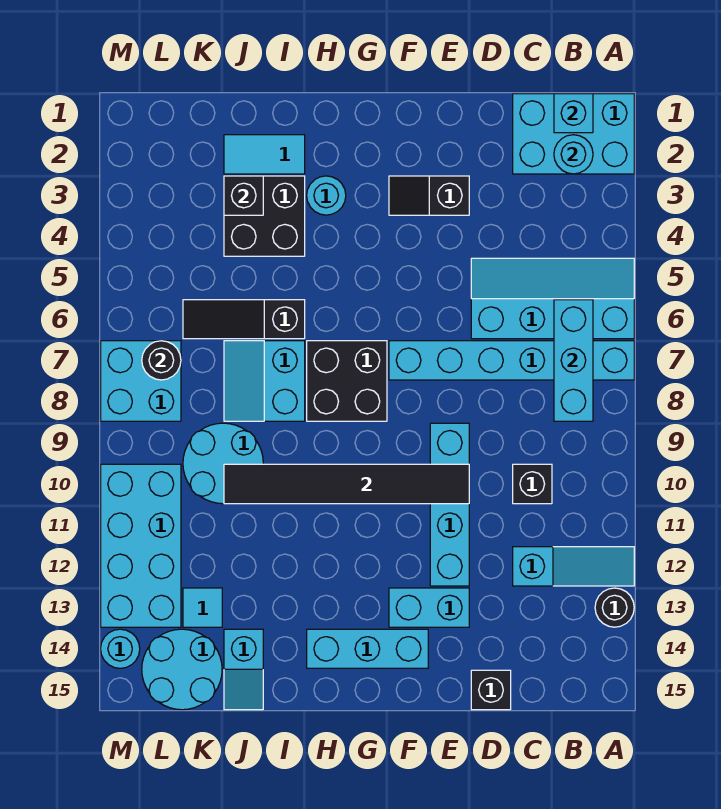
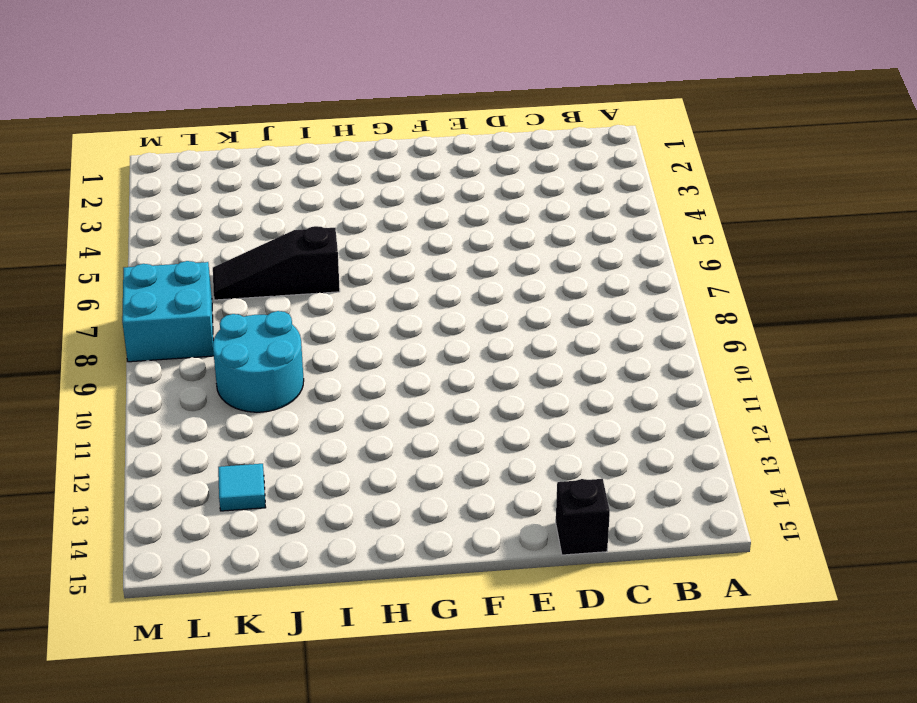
none -> cyan brick A1:C2 level 1
none -> cyan slope A5:D6 level 1 top 6
none -> cyan brick A7:F7 level 1
none -> cyan slope A12:C12 level 1 top C

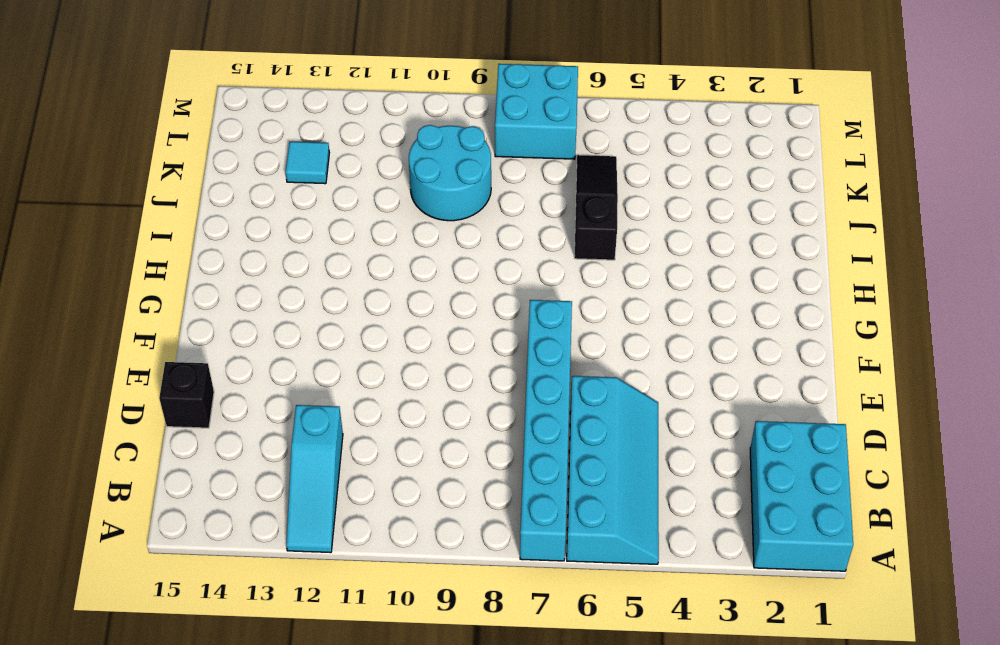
none -> black round brick A13 level 1
none -> black brick C10 level 1
none -> black slope E3:F3 level 1 top E
none -> cyan brick E9:E12 level 1

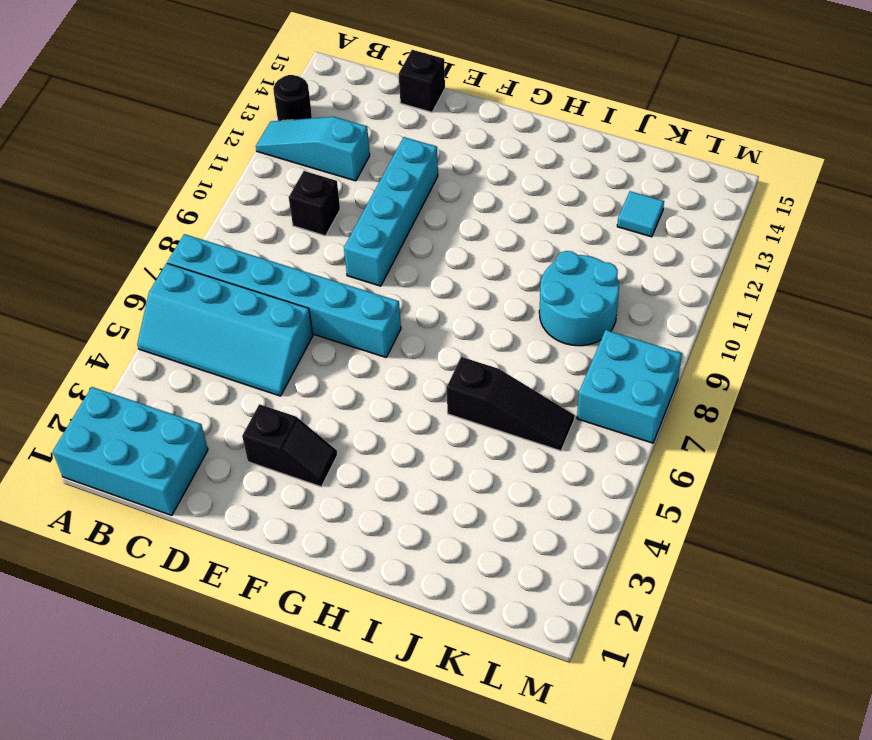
none -> cyan brick E13:F13 level 1
none -> cyan brick F14:H14 level 1
none -> black brick G7:H8 level 1
none -> cyan round brick H3 level 1

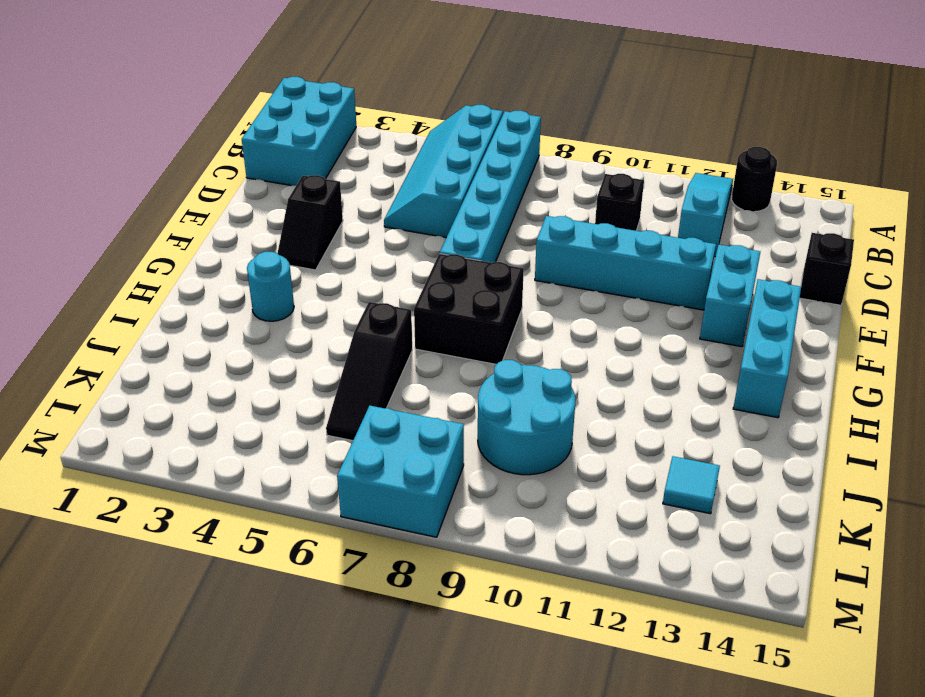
none -> cyan tile I2:J2 level 1
none -> black brick I3:J4 level 1
none -> cyan slope I7:J8 level 1 top I
none -> cyan slope J14:J15 level 1 top 14

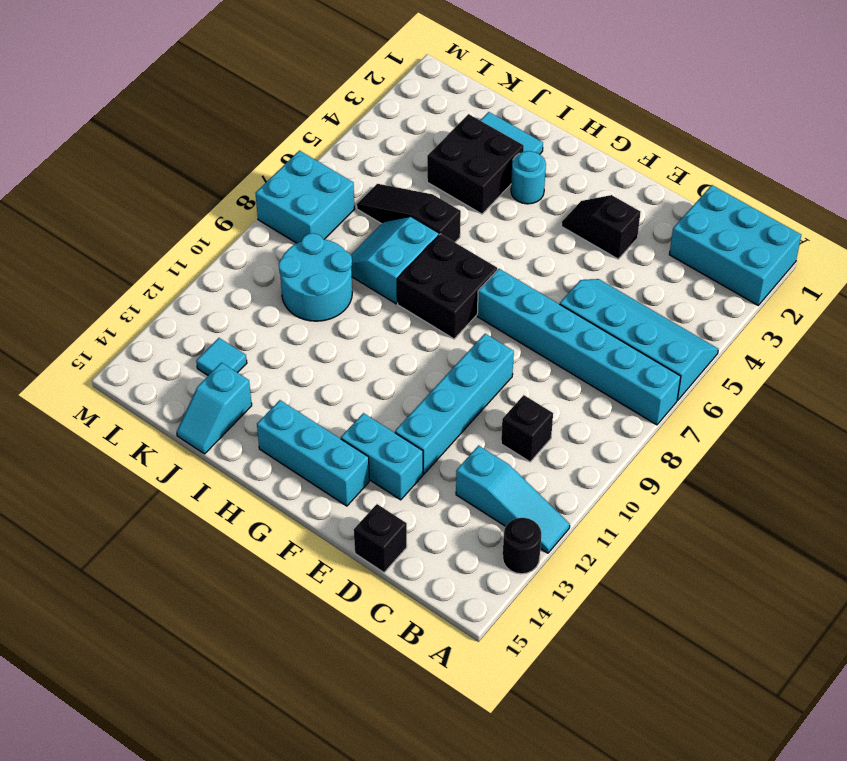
none -> cyan round brick K14:L15 level 1
none -> cyan brick L10:M13 level 1
none -> cyan round brick M14 level 1
none -> cyan brick B1 level 2

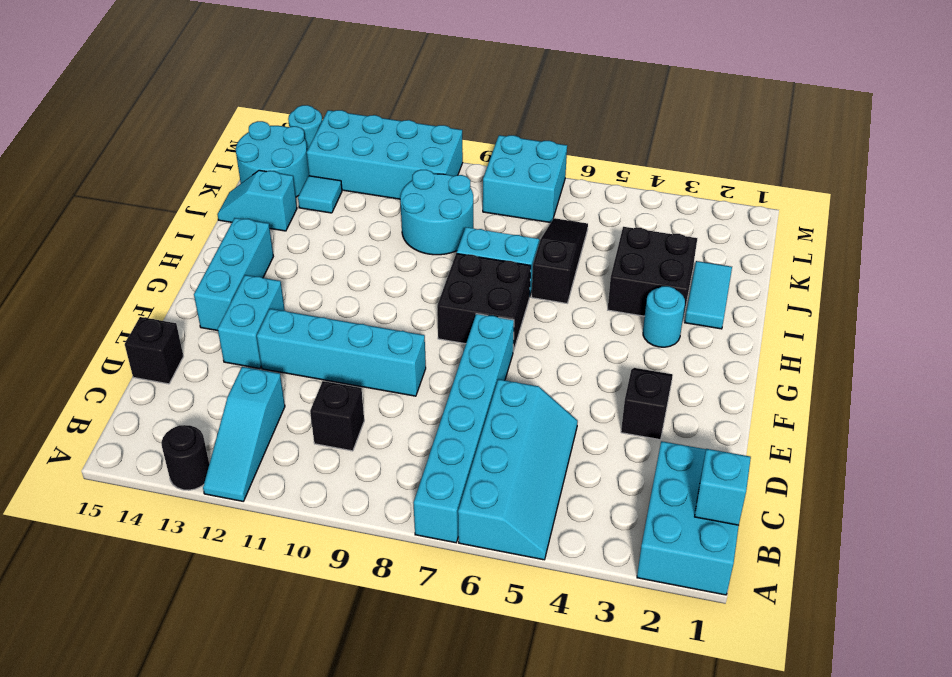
none -> cyan round brick B2 level 2
none -> cyan brick B6:B8 level 2
none -> black tile E10:J10 level 2
none -> black brick J3 level 2

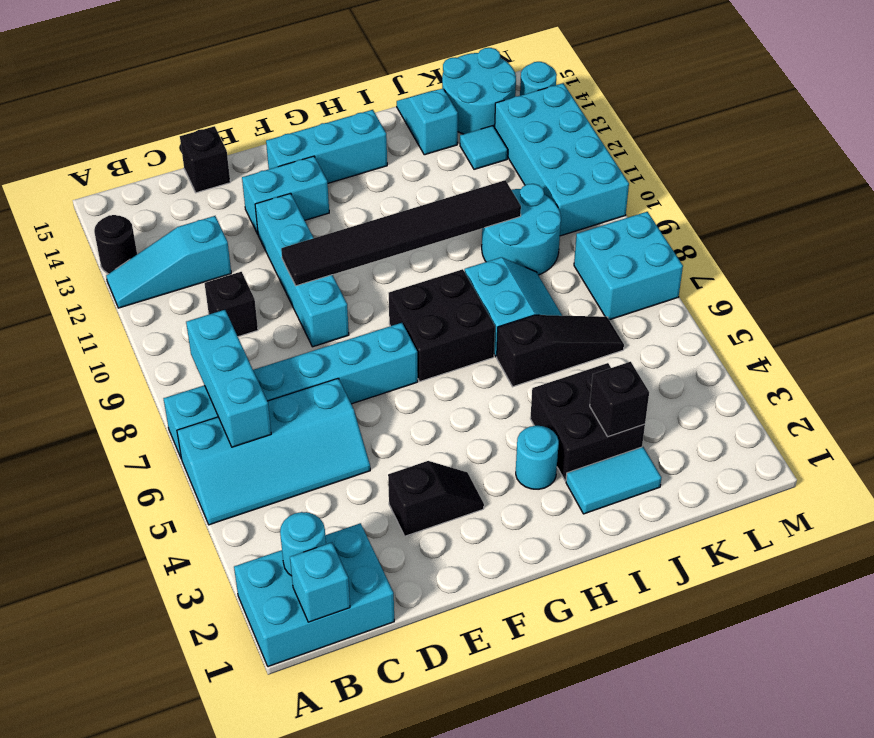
none -> black round brick L7 level 2

